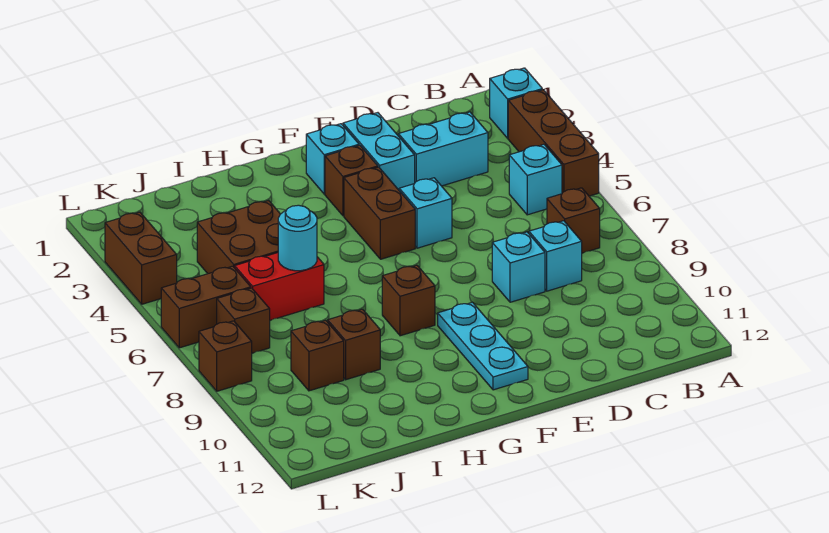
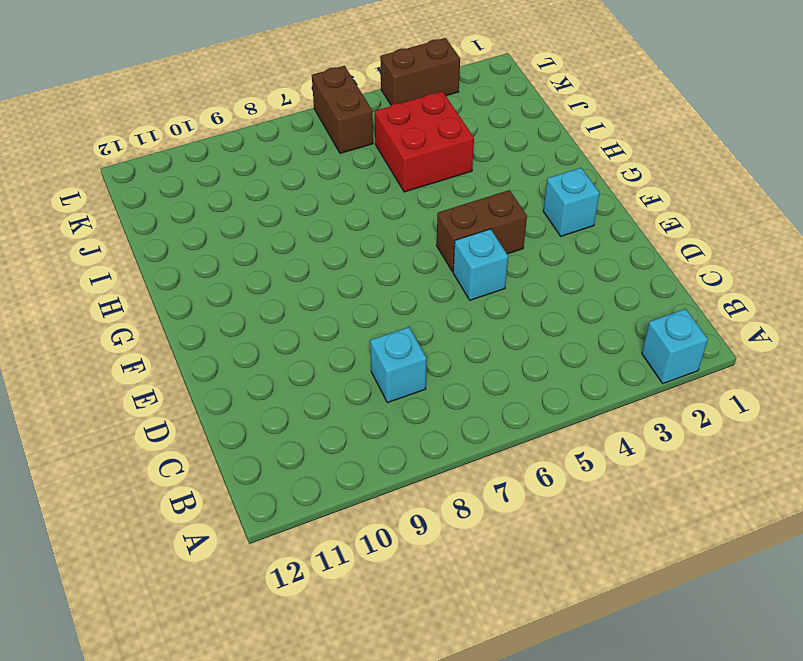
red brick I4:J5 level 1 -> brown brick I4:J5 level 1
none -> brown brick A3:A5 level 1
none -> cyan brick B5 level 1
none -> brown brick B7 level 1

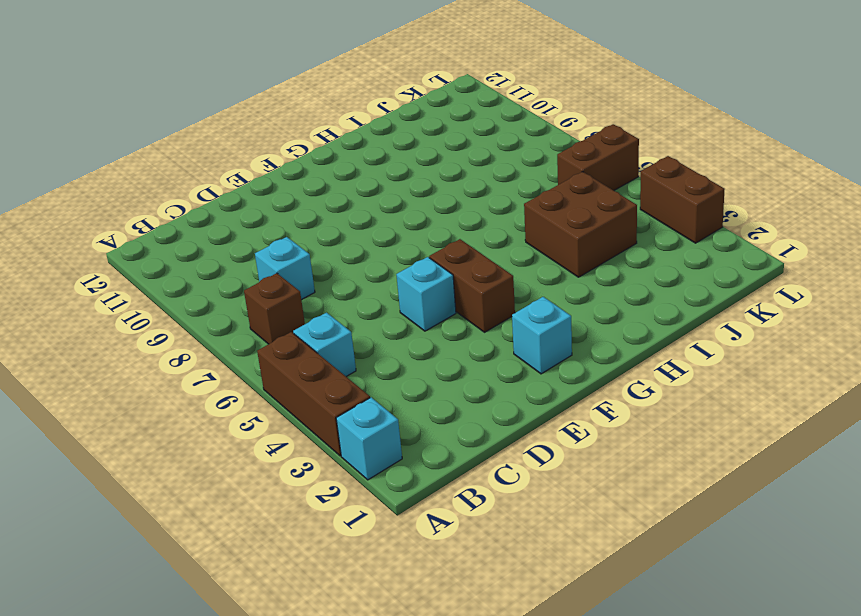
none -> cyan brick C3:D3 level 1
none -> cyan brick D8 level 1
none -> cyan brick E2:E3 level 1

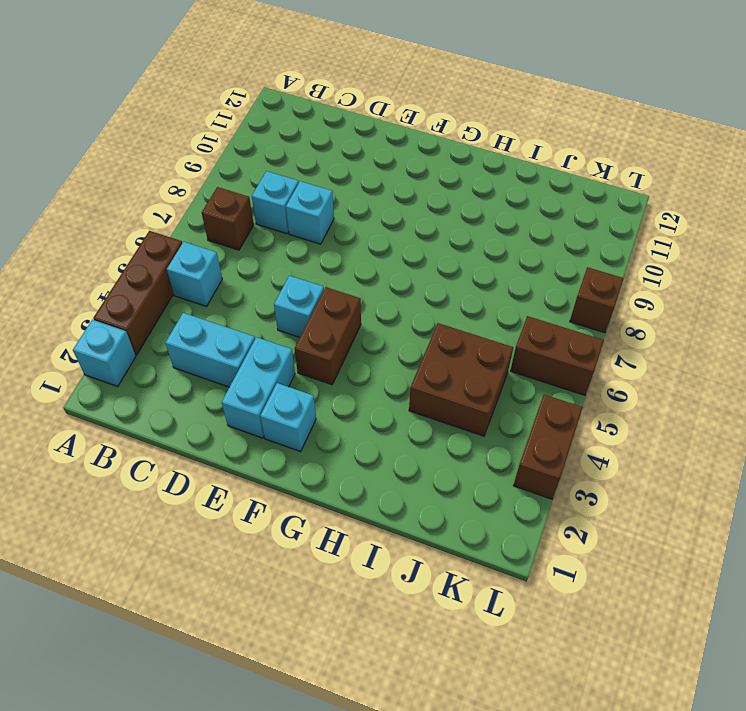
none -> brown brick F3 level 1
none -> cyan plate F9:F11 level 1
none -> brown brick G8 level 1

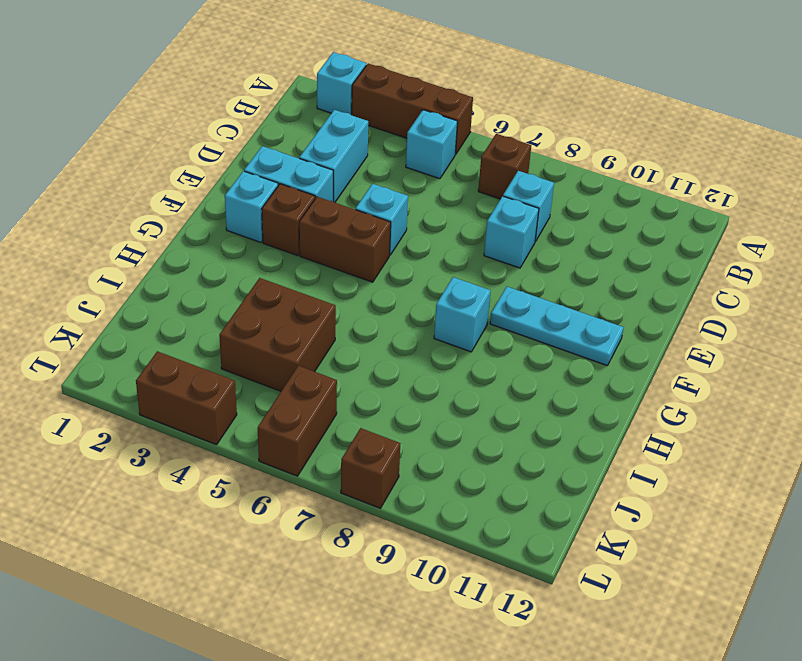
cyan brick G8 level 1 -> brown brick G8 level 1
none -> red brick I6:J6 level 1
none -> brown brick I9 level 1
none -> brown brick J9 level 1

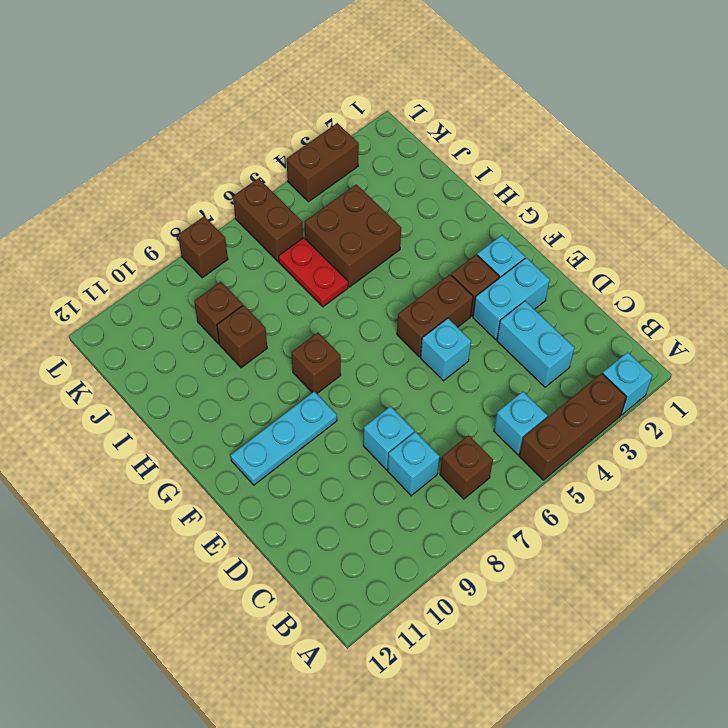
red plate I6:J6 level 1 -> red brick I6:J6 level 1
none -> brown brick K7 level 1
none -> cyan round brick I6 level 2

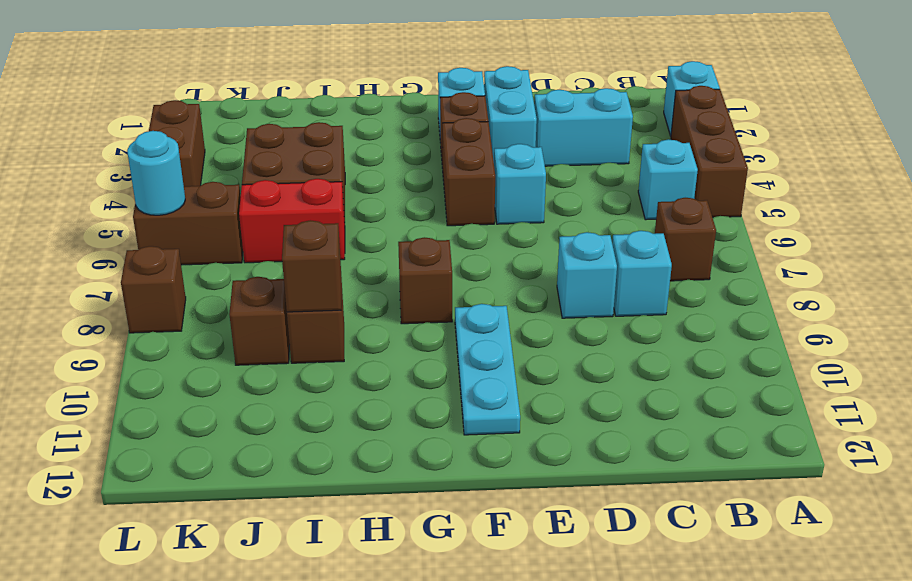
brown brick I9 level 2 -> brown brick K7 level 1
cyan round brick L6 level 2 -> cyan round brick I6 level 2

